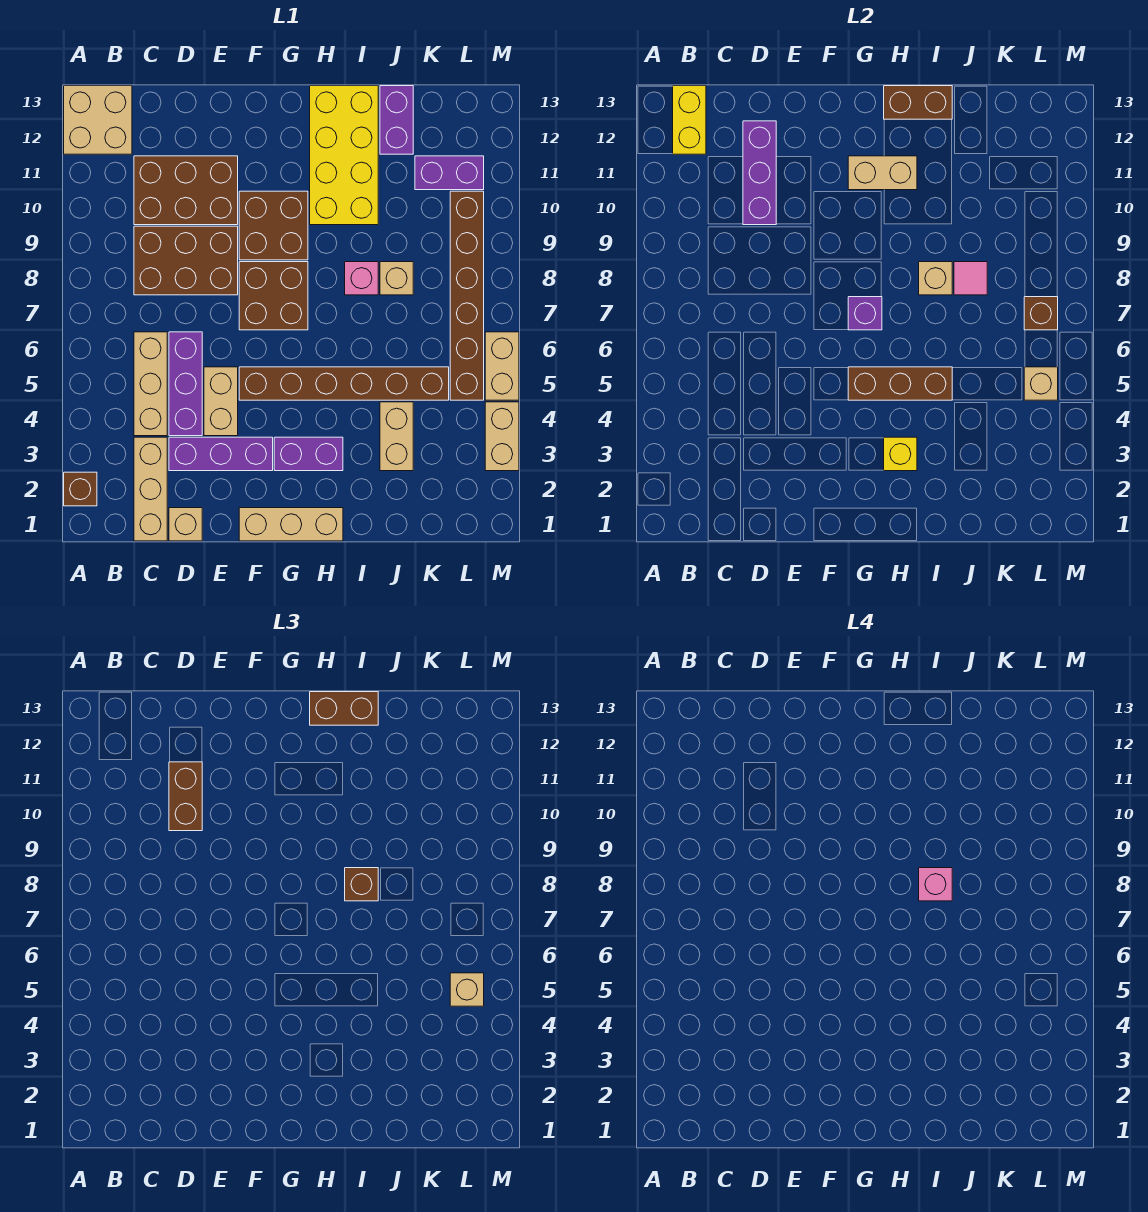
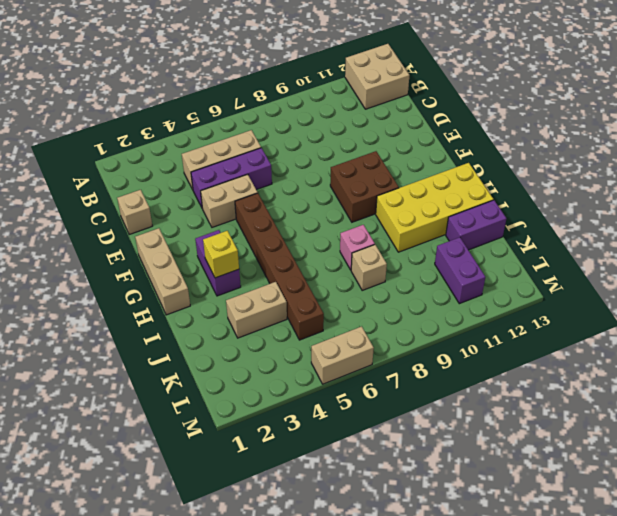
none -> brown brick A2 level 1
none -> tan brick C1:C3 level 1
none -> brown brick C8:E9 level 1
none -> brown brick C10:E11 level 1

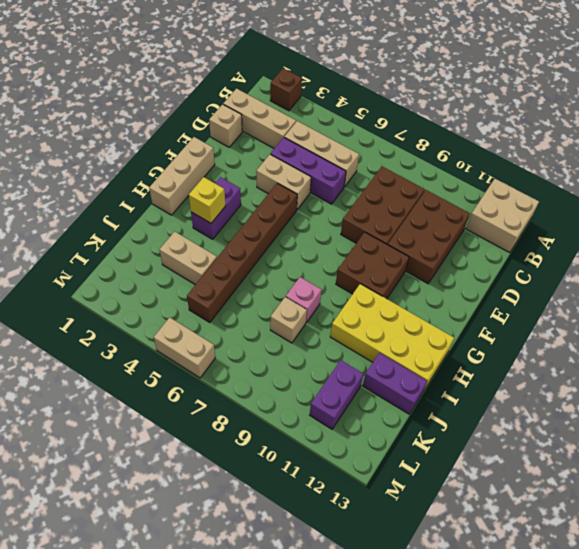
none -> purple brick D3:F3 level 1
none -> brown brick F7:G8 level 1
none -> brown brick L5:L10 level 1
none -> tan brick M3:M4 level 1

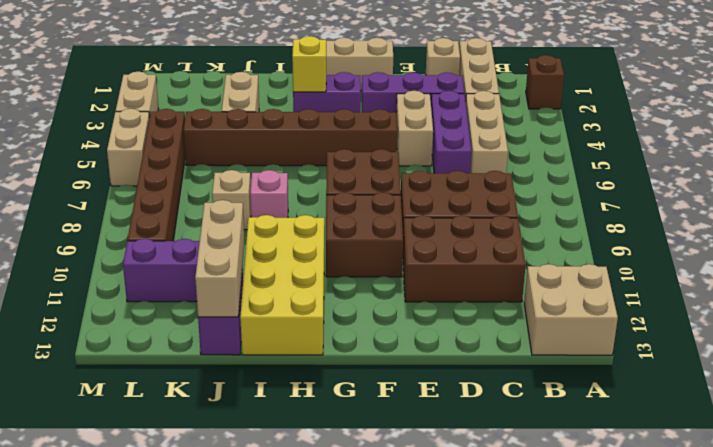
tan brick J11:J13 level 2 -> none
none -> yellow brick B12:B13 level 2
none -> purple brick D10:D12 level 2
none -> brown brick G5:I5 level 2
none -> purple brick G7 level 2

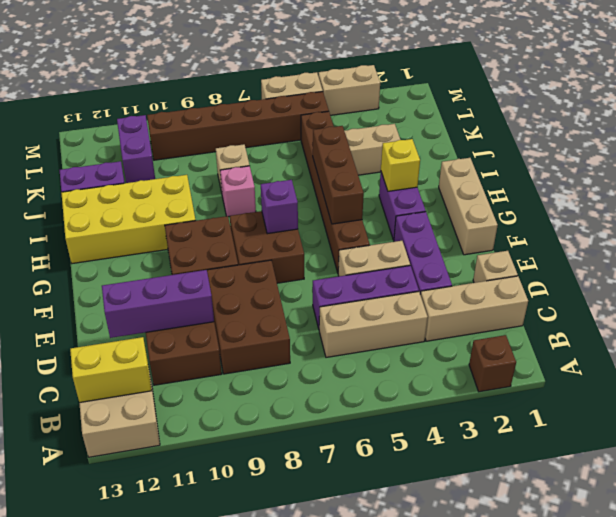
none -> tan brick G11:H11 level 2
none -> brown brick H13:I13 level 2
none -> tan brick I8 level 2
none -> pink tile J8 level 2

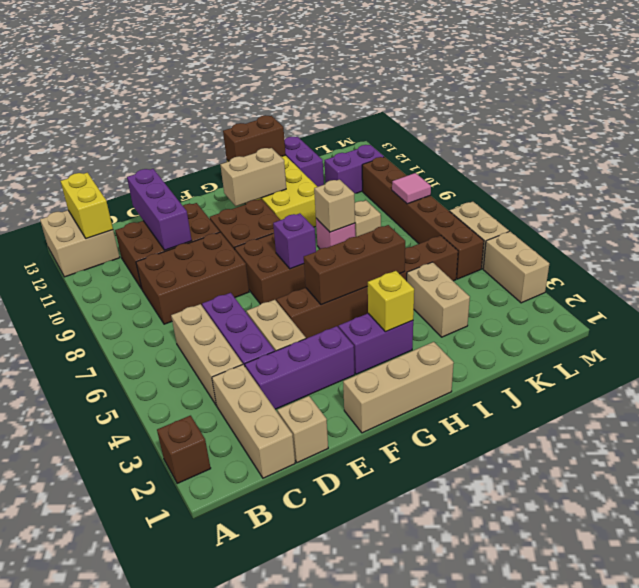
pink tile L8 level 2 -> pink tile J8 level 2
none -> tan brick L5 level 2
none -> brown brick L7 level 2
none -> brown brick D10:D11 level 3
none -> brown brick H13:I13 level 3

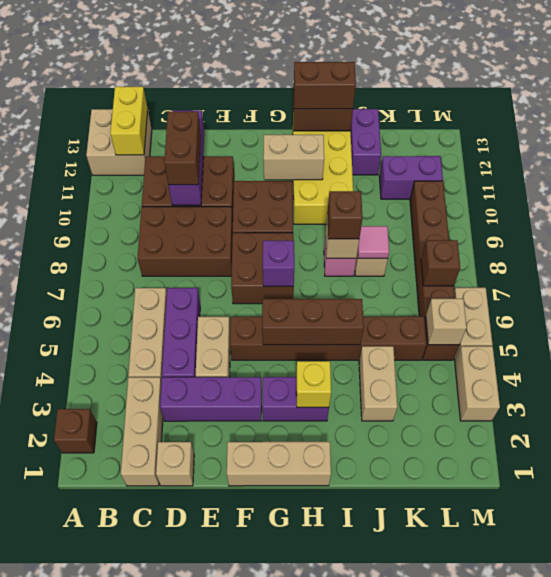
none -> tan brick L5 level 3
none -> pink brick I8 level 4

